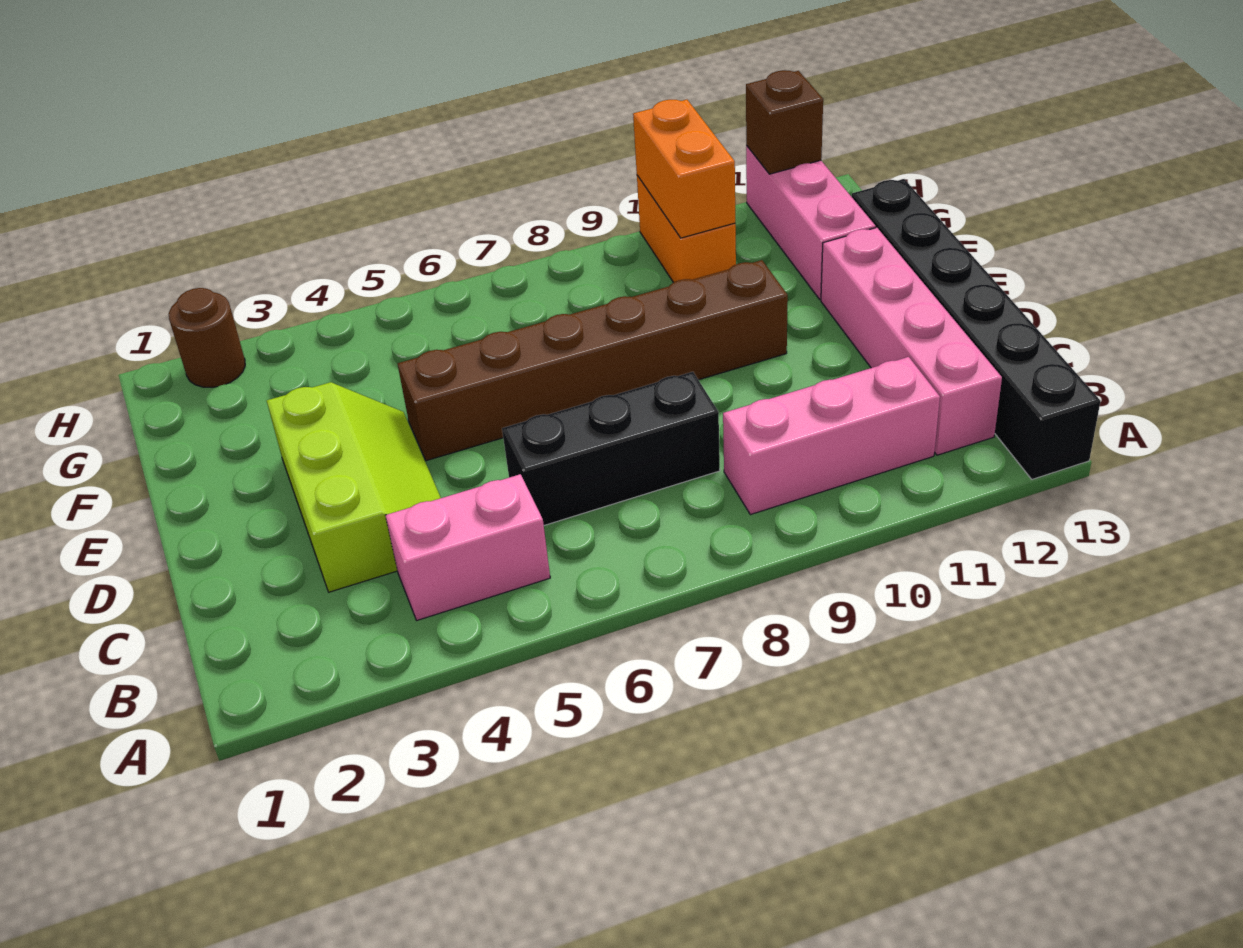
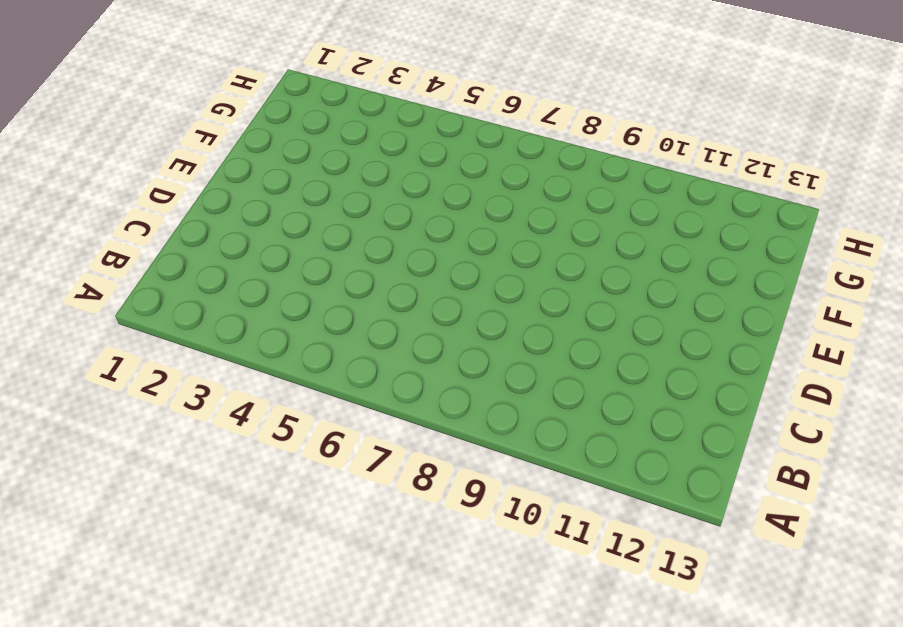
none -> black brick A13:F13 level 1
none -> pink brick B4:B5 level 1
none -> pink brick B9:B11 level 1

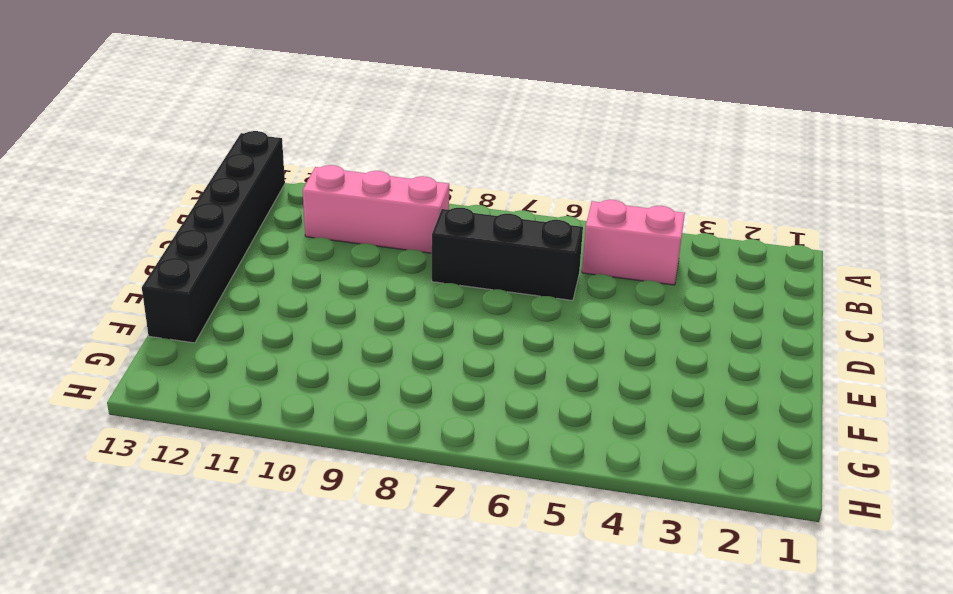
none -> pink brick B12:E12 level 1
none -> lime slope C3:E4 level 1 top 3
none -> brown brick E5:E10 level 1

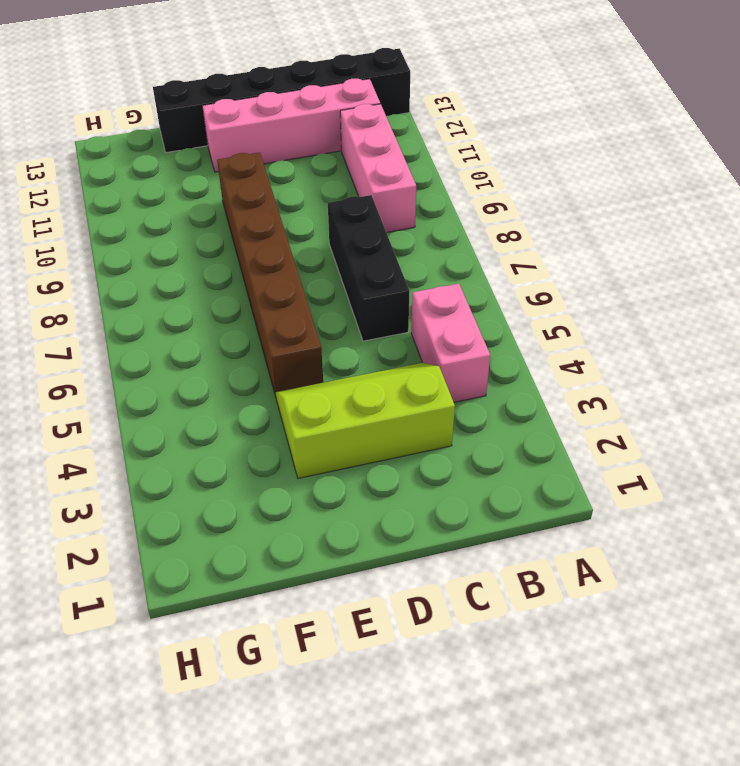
none -> pink brick F12:H12 level 1
none -> orange brick G10:H10 level 1
none -> brown round brick H2 level 1

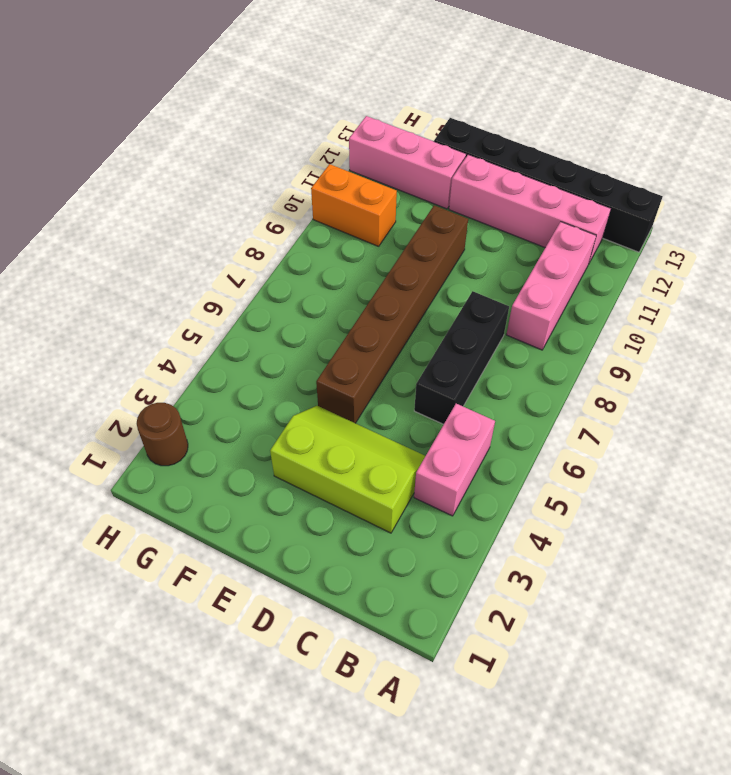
none -> orange brick G10:H10 level 2
none -> brown brick H12 level 2

